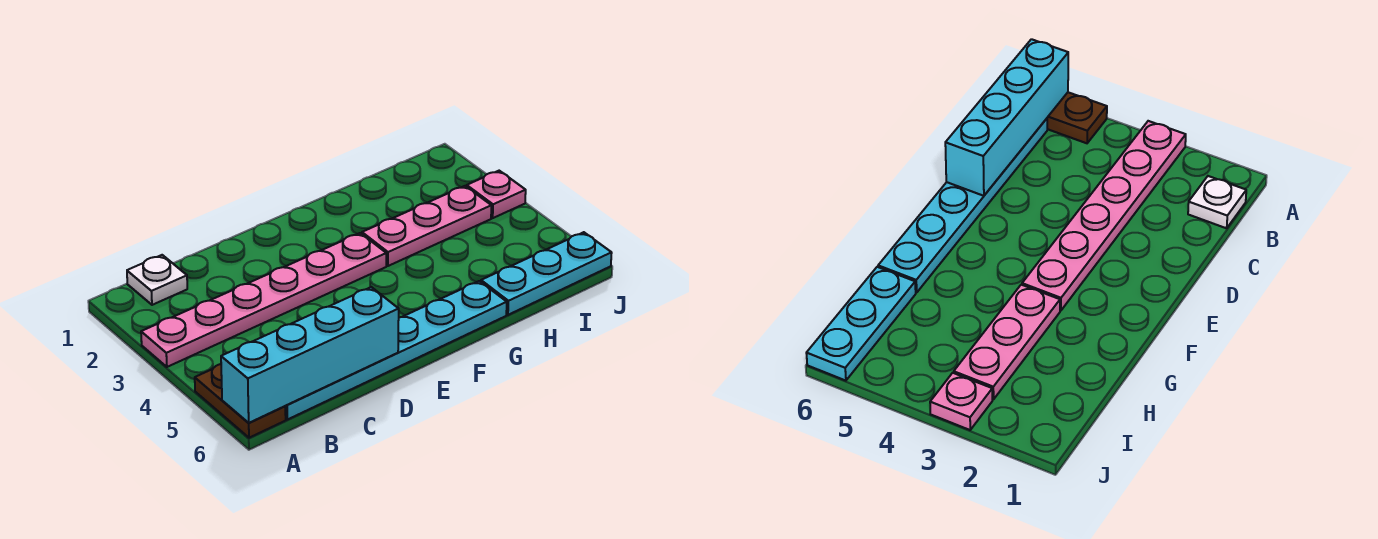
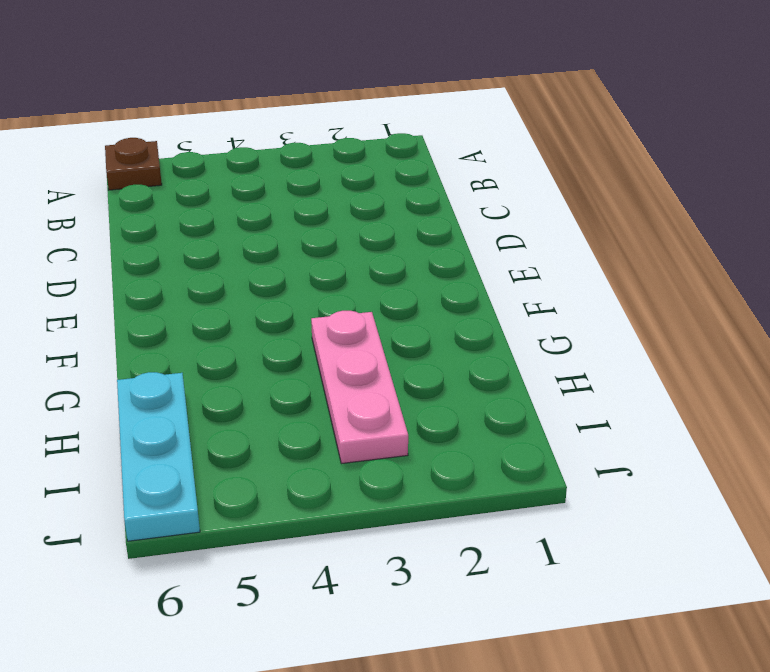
brown plate A6 level 1 -> brown plate A5:A6 level 1
none -> pink plate A3:F3 level 1
none -> white plate B1 level 1

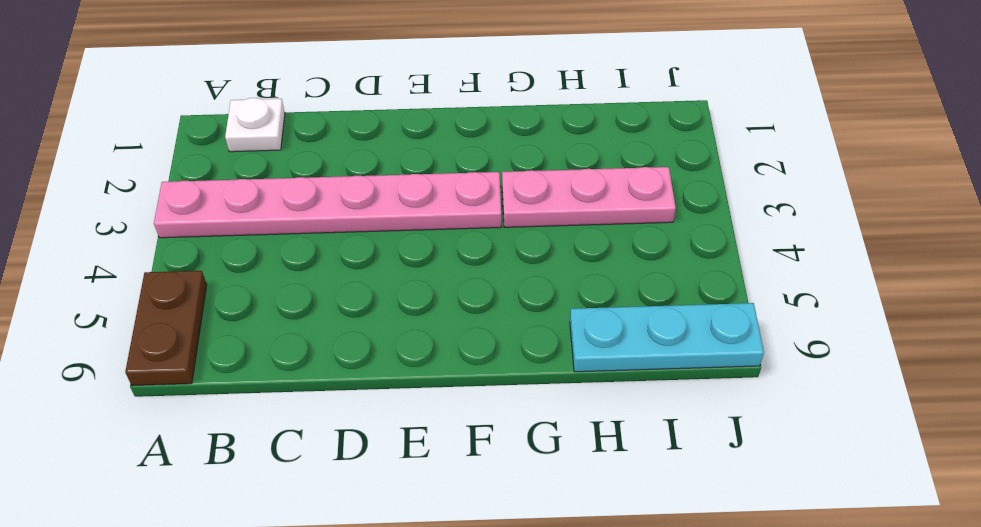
none -> cyan plate B6:G6 level 1
none -> pink plate J3 level 1

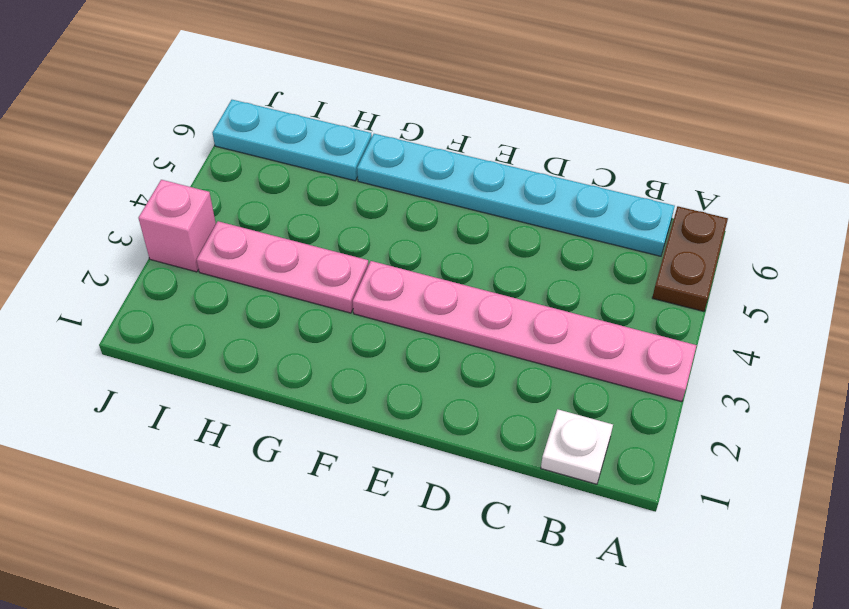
pink brick J3 level 1 -> pink plate J3 level 1
none -> cyan brick A6:D6 level 2

